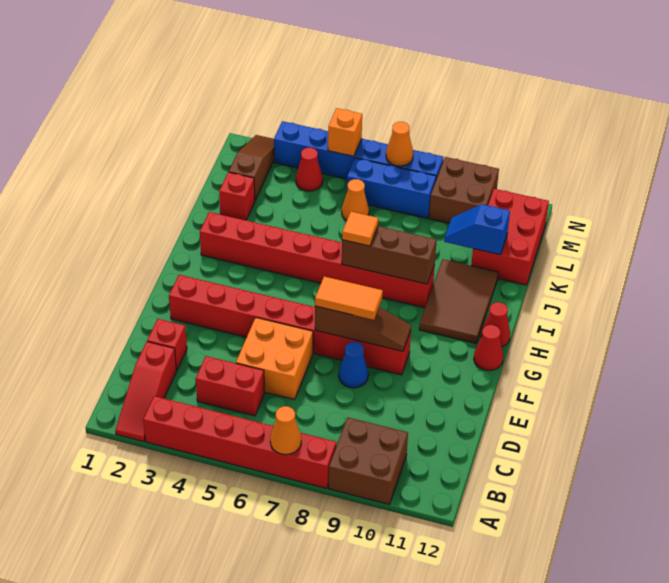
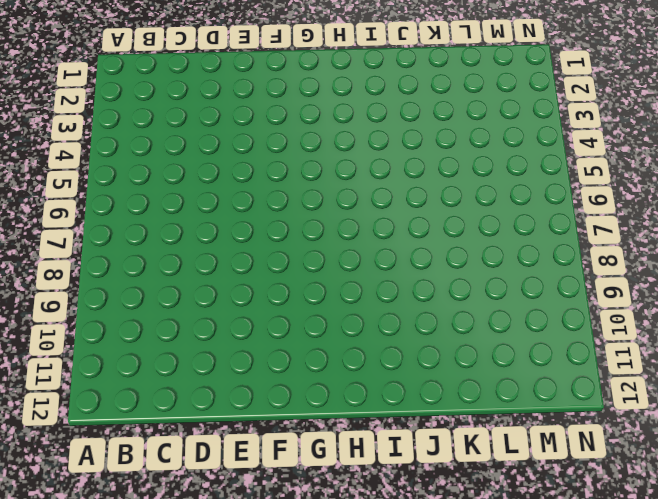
none -> red slope A2:C2 level 1 top C
none -> red brick A3:A8 level 1
none -> brown brick A9:B10 level 1

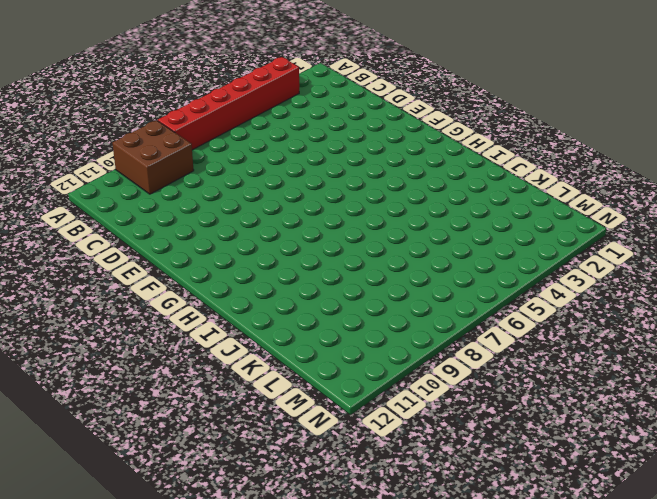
none -> red slope A2:C2 level 1 top C
none -> red brick C4:C5 level 1
none -> red brick D2 level 1

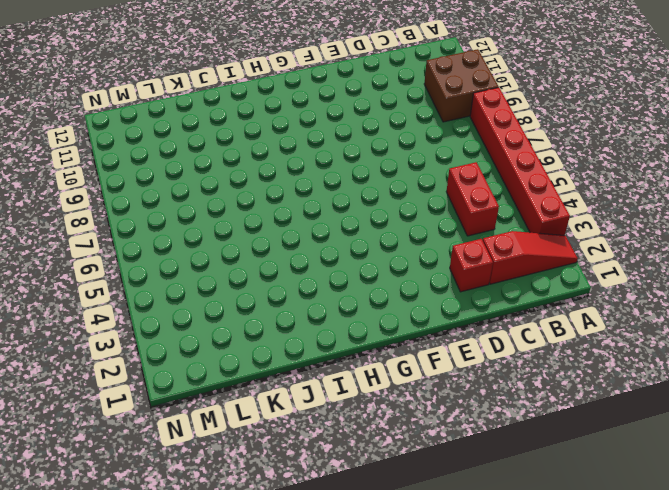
none -> orange brick D5:E6 level 1
none -> blue cone E8 level 1
none -> red brick F2:F9 level 1

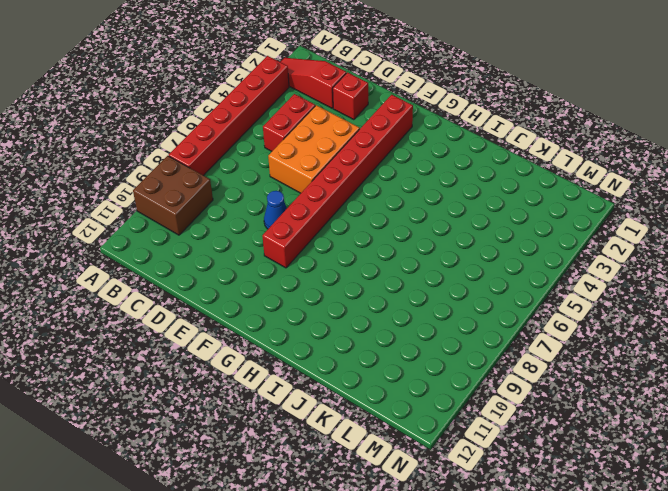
orange brick D4:E6 level 1 -> orange brick D5:E6 level 1
none -> red cone G12 level 1
none -> brown tile H10:J11 level 1
none -> red cone H12 level 1

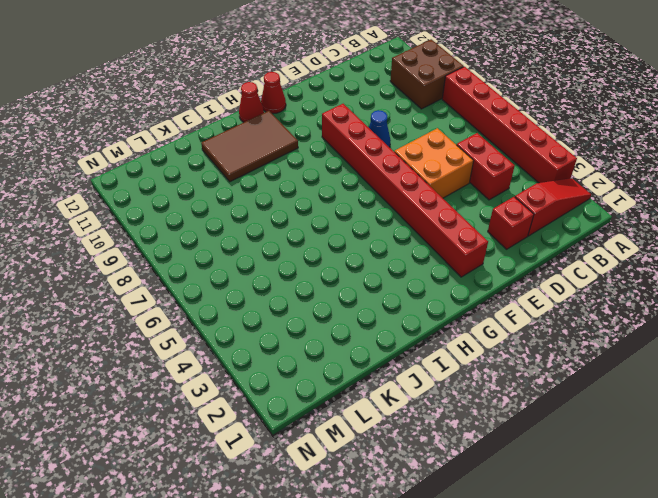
none -> red brick I2:I9 level 1
none -> red brick K2 level 1
none -> red brick K11:M12 level 1

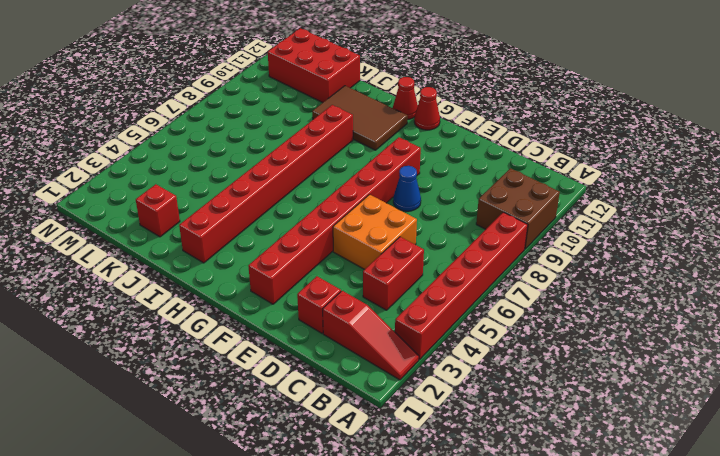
none -> brown slope L2:N2 level 1 top L
none -> orange cone L6 level 1
none -> red cone M4 level 1

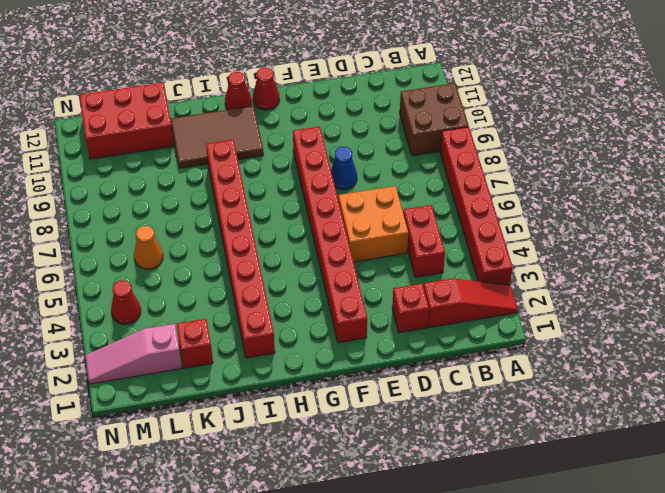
pink slope L2:N2 level 1 top L -> brown slope L2:N2 level 1 top L
none -> blue brick M6:M8 level 1
none -> brown brick M9:N10 level 1
none -> blue brick N3:N8 level 1

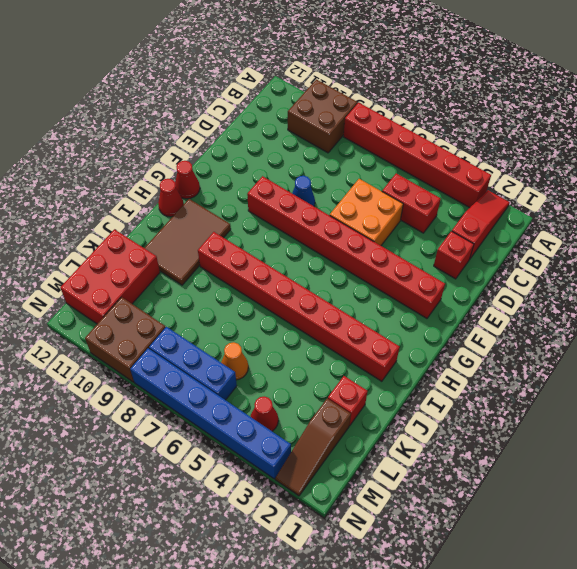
none -> orange cone A7 level 2
none -> brown slope F7:F9 level 2 top 7
none -> brown brick I7:I9 level 2

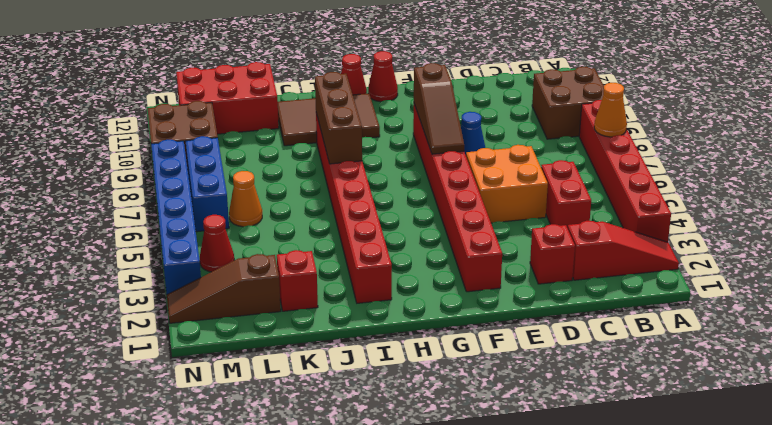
brown slope F7:F9 level 2 top 9 -> brown slope F7:F9 level 2 top 7
none -> blue slope K10:K11 level 2 top 11
none -> orange brick N5 level 2
none -> orange cone N7 level 2

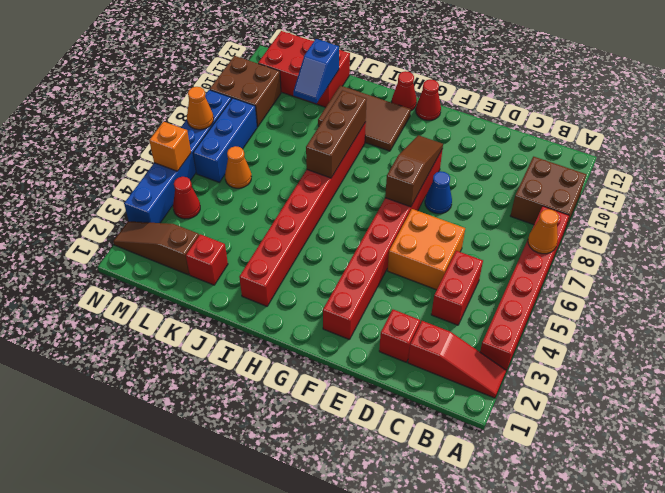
none -> orange tile F7:F8 level 3
none -> orange tile I7 level 3

